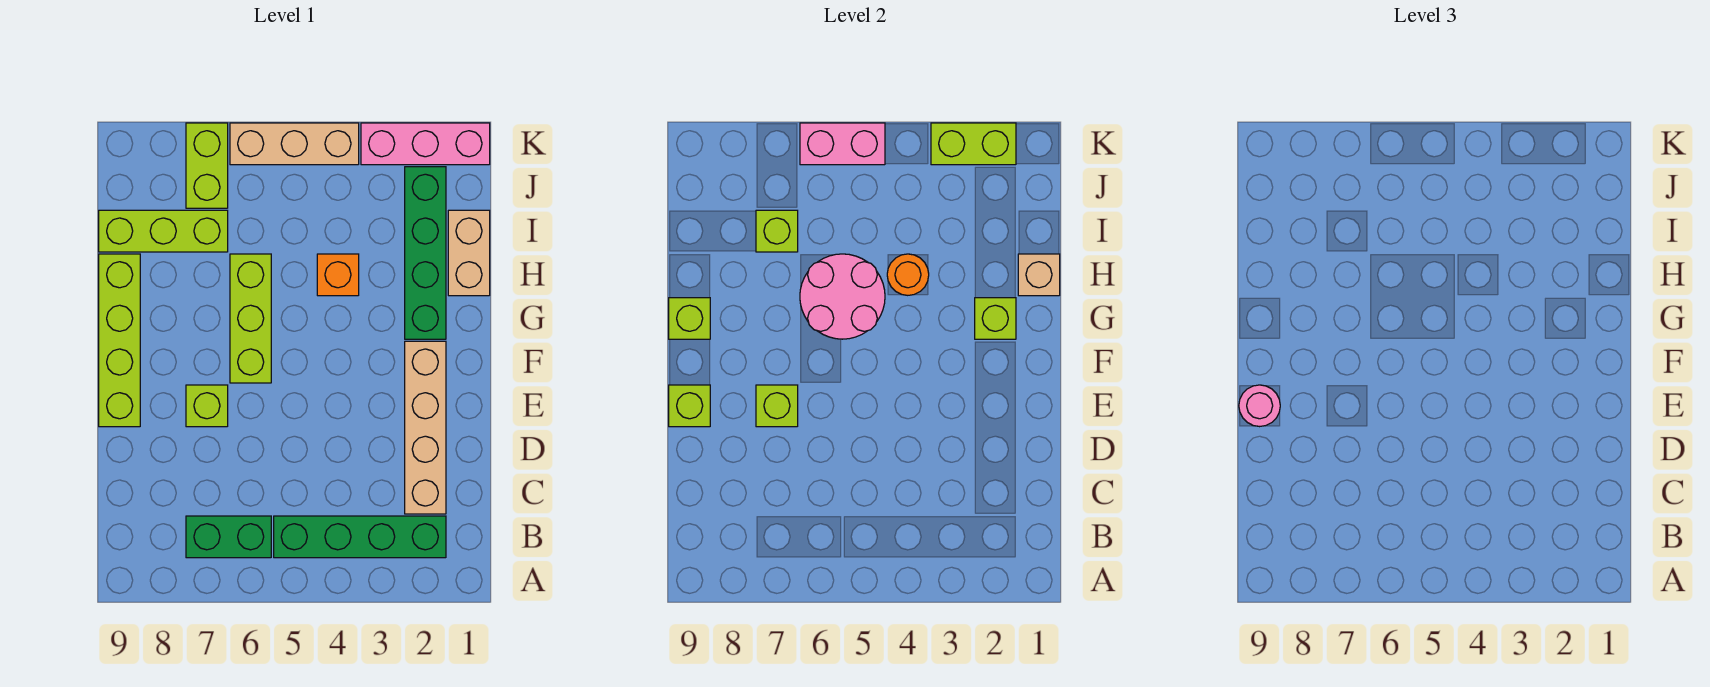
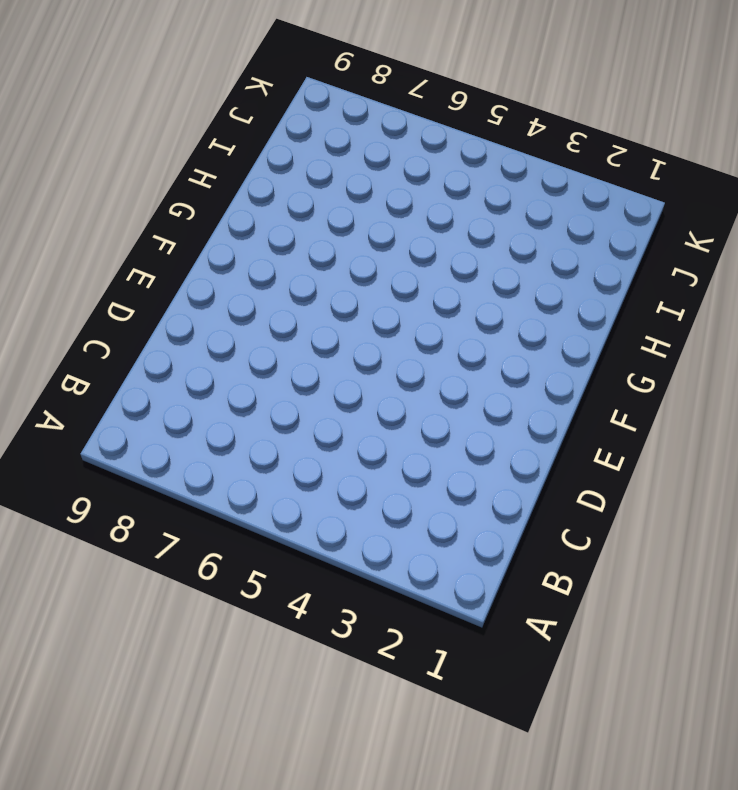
none -> green brick B2:B5 level 1
none -> green brick B6:B7 level 1
none -> tan brick C2:F2 level 1

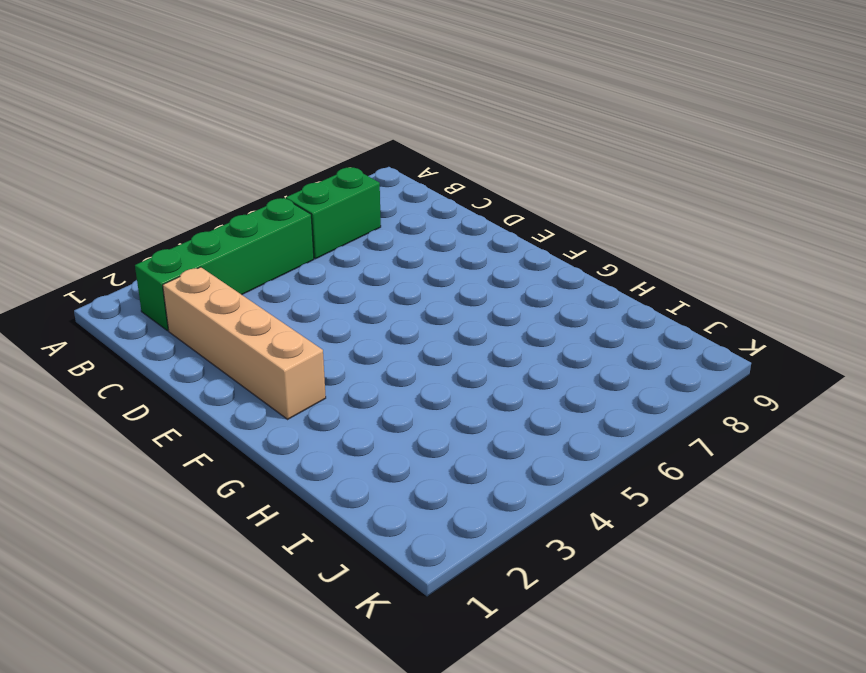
none -> lime brick E7 level 1
none -> lime brick E9:H9 level 1
none -> lime brick F6:H6 level 1

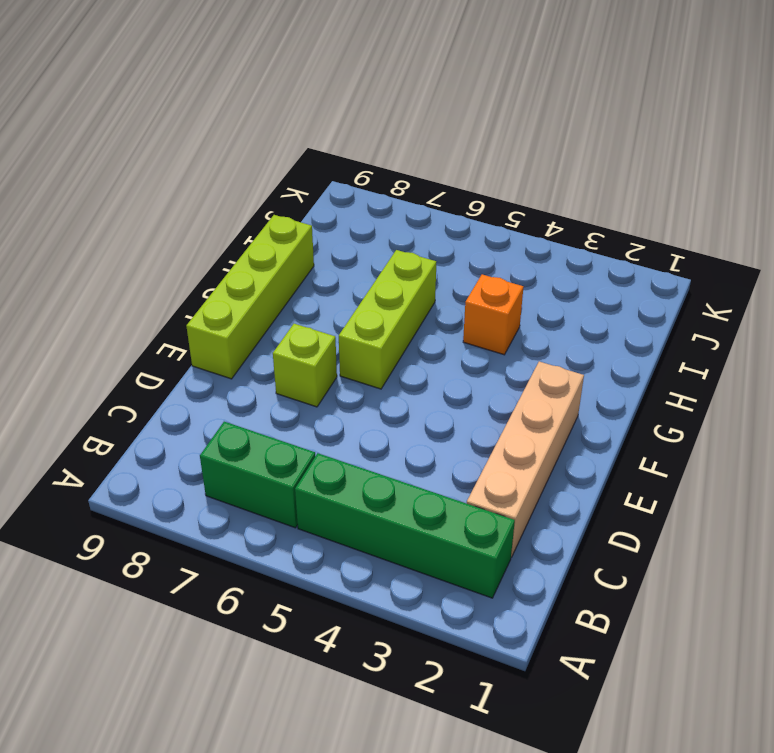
none -> green brick G2:J2 level 1
none -> tan brick H1:I1 level 1
none -> lime brick I7:I9 level 1

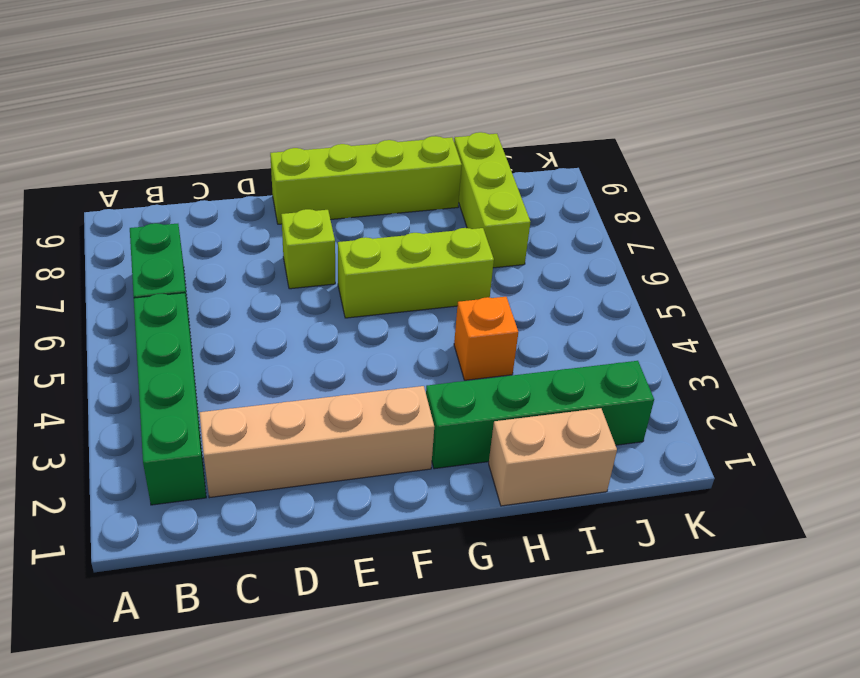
none -> lime brick J7:K7 level 1
none -> pink brick K1:K3 level 1
none -> tan brick K4:K6 level 1

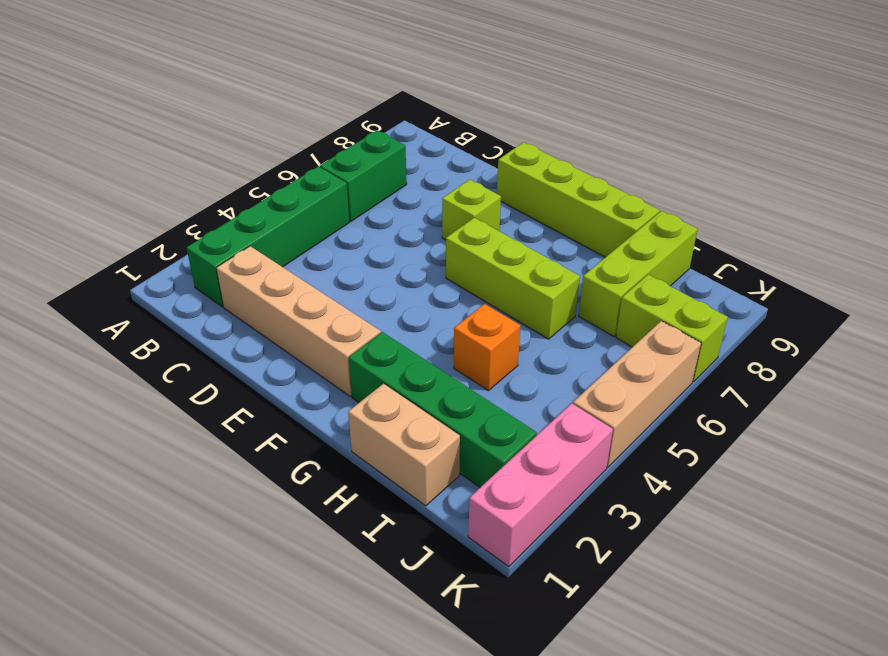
none -> lime brick E7 level 2
none -> lime brick E9 level 2
none -> lime brick G2 level 2

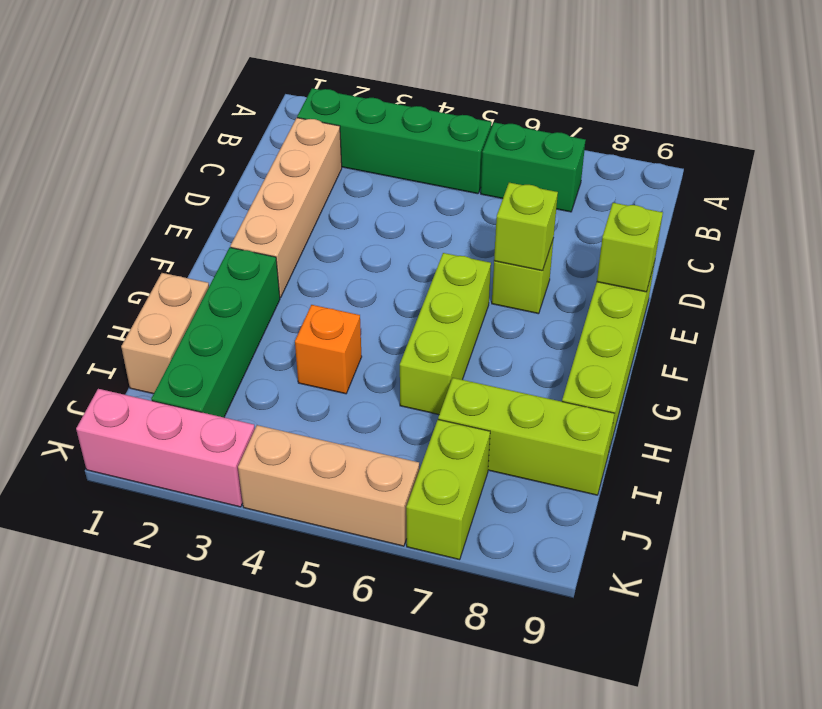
none -> lime brick G2 level 2
none -> pink round brick G5:H6 level 2
none -> lime brick G9 level 2

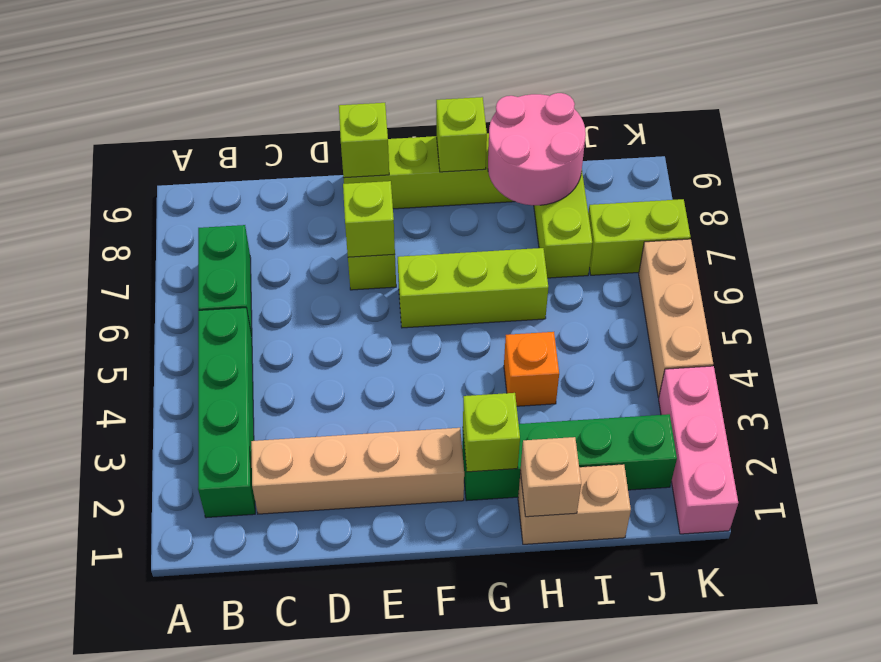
pink round brick H8:I9 level 2 -> pink round brick G5:H6 level 2
none -> orange round brick H4 level 2
none -> lime brick I7 level 2
none -> lime brick K2:K3 level 2

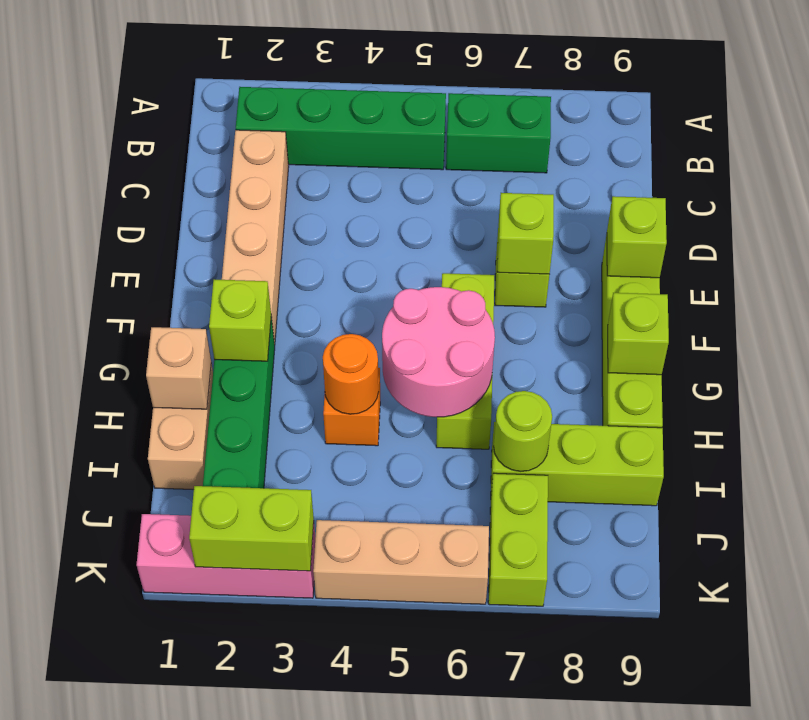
lime round brick I7 level 2 -> lime brick I7 level 2
none -> pink brick K5:K6 level 2
none -> pink round brick E9 level 3

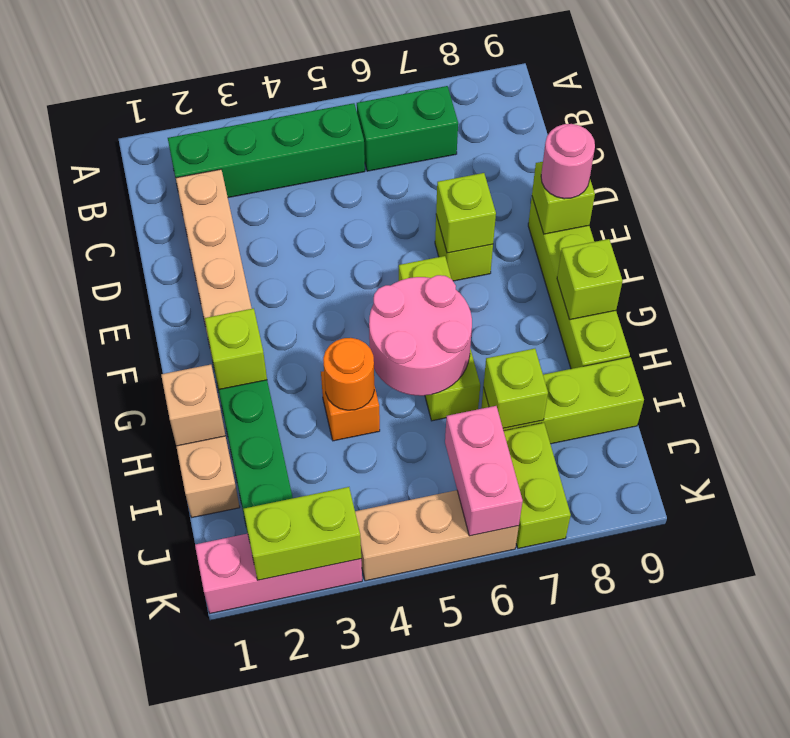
pink brick J6:K6 level 2 -> pink brick K5:K6 level 2

